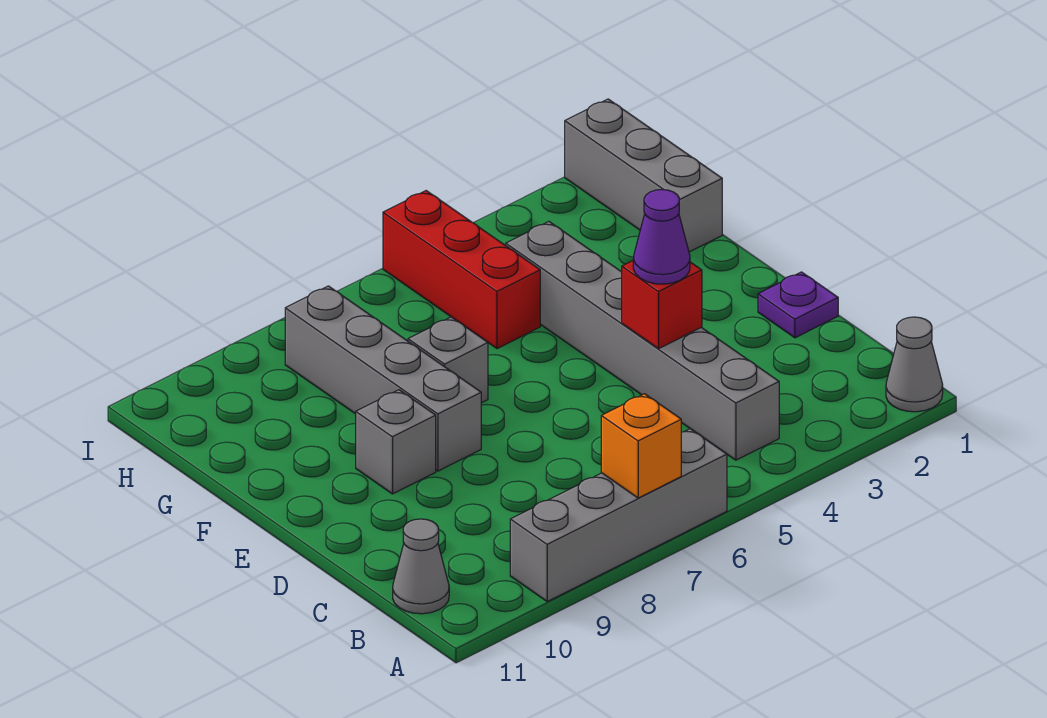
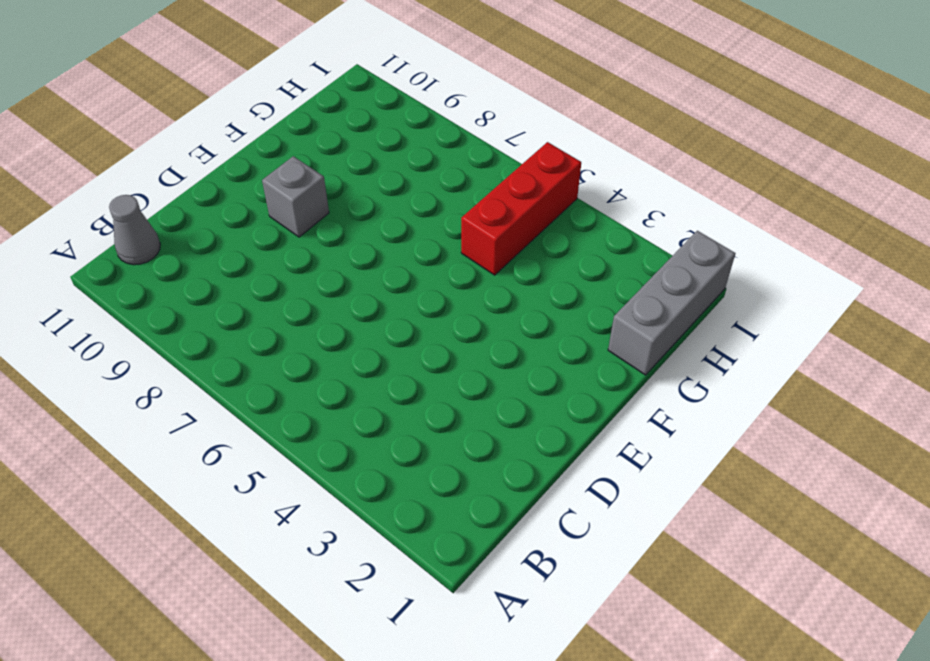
none -> grey cone A1 level 1
none -> grey brick A6:A9 level 1
none -> grey brick B4:G4 level 1

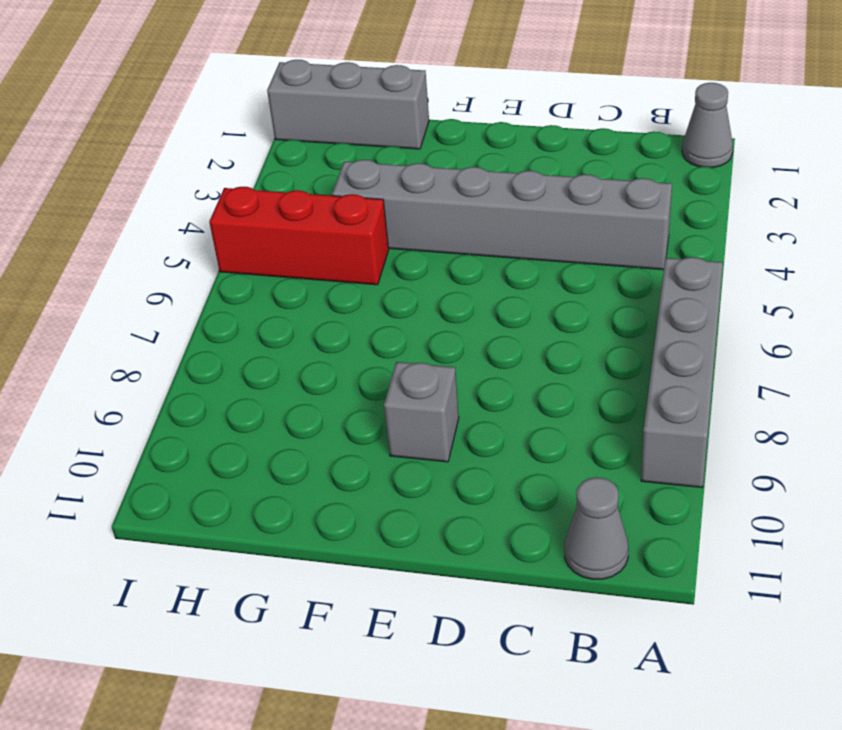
none -> purple plate D1 level 1
none -> grey brick E8:H8 level 1
none -> grey brick F7 level 1

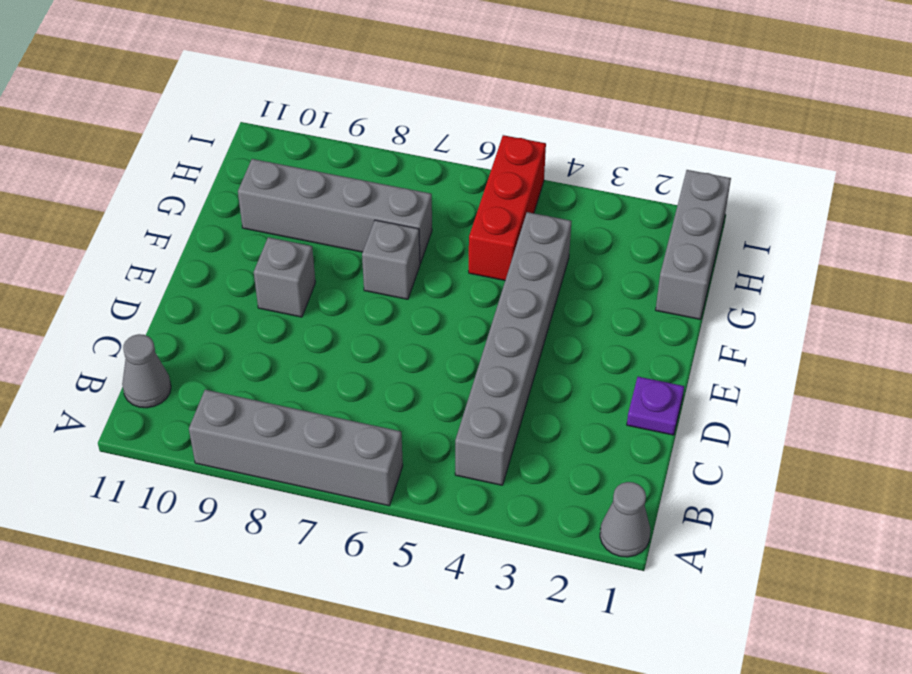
grey brick G7:G10 level 1 -> grey brick E8:H8 level 1
none -> orange brick A7 level 2
none -> red brick D4 level 2
none -> purple cone D4 level 3

